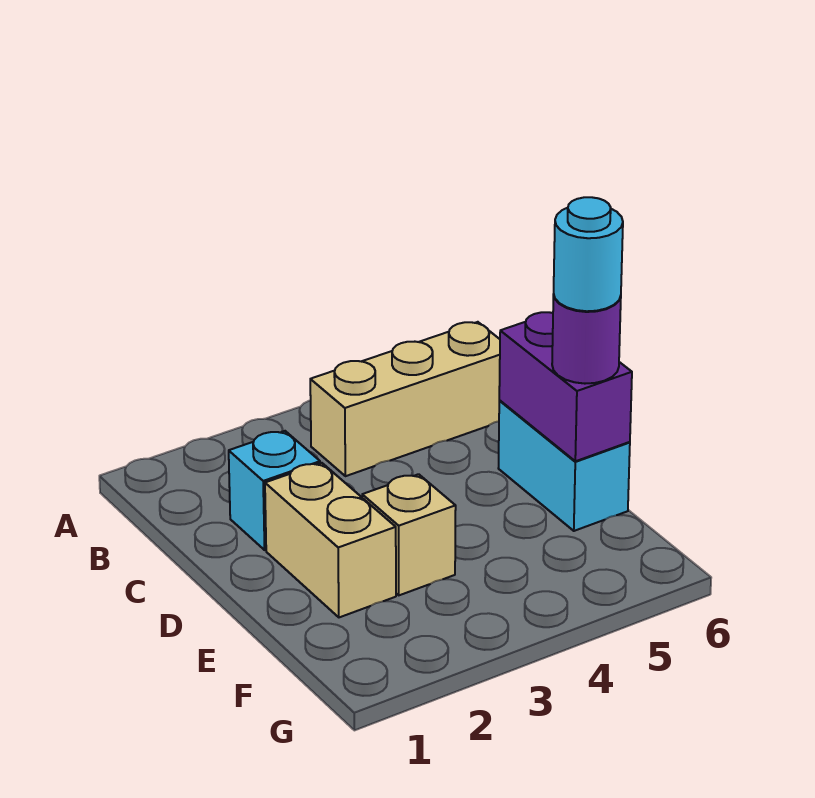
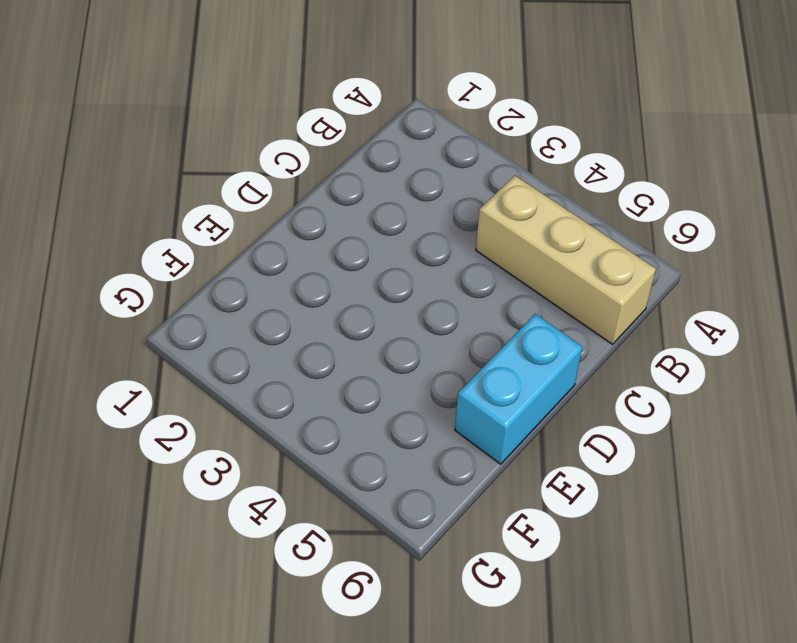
none -> cyan brick C2 level 1
none -> tan brick D2:E2 level 1

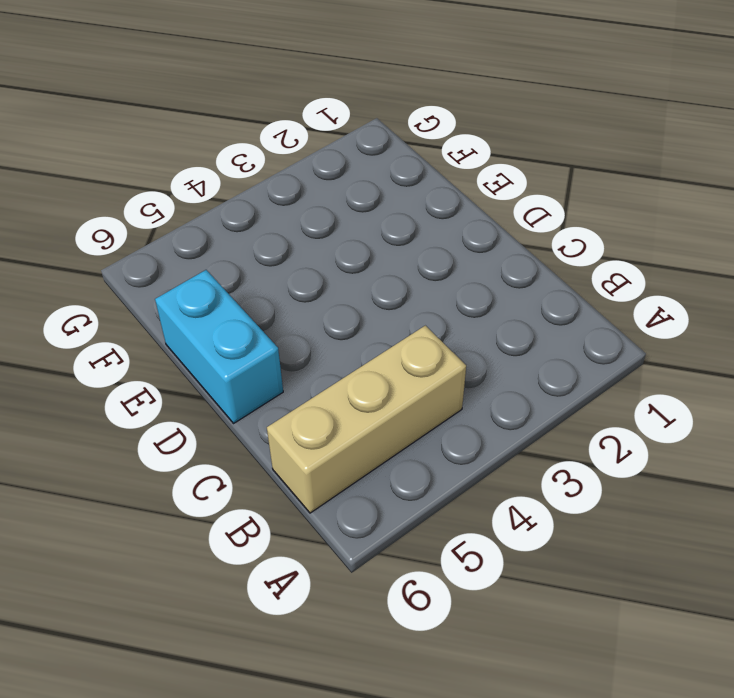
none -> cyan brick C2 level 1
none -> tan brick D2:E2 level 1

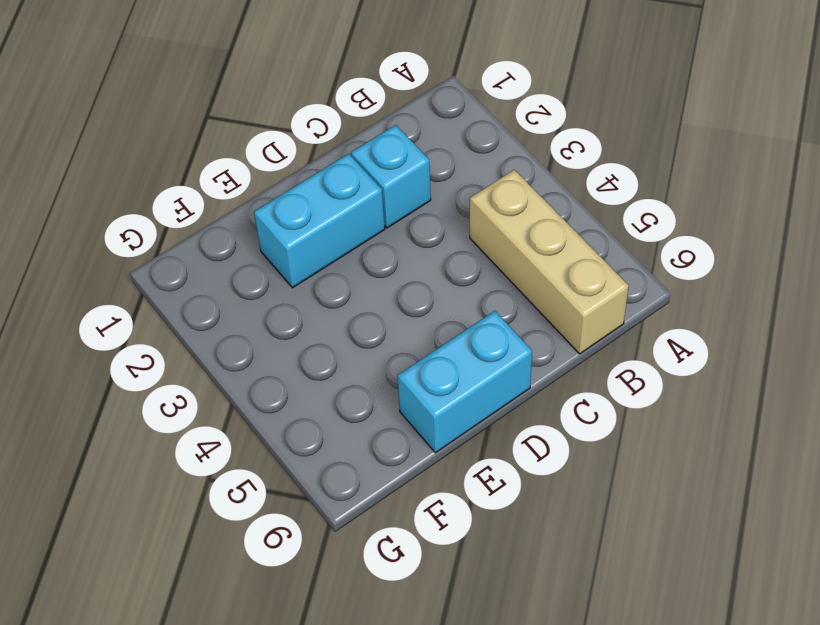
cyan brick D2:E2 level 1 -> tan brick D2:E2 level 1
none -> tan brick E3 level 1
none -> purple brick D6:E6 level 2

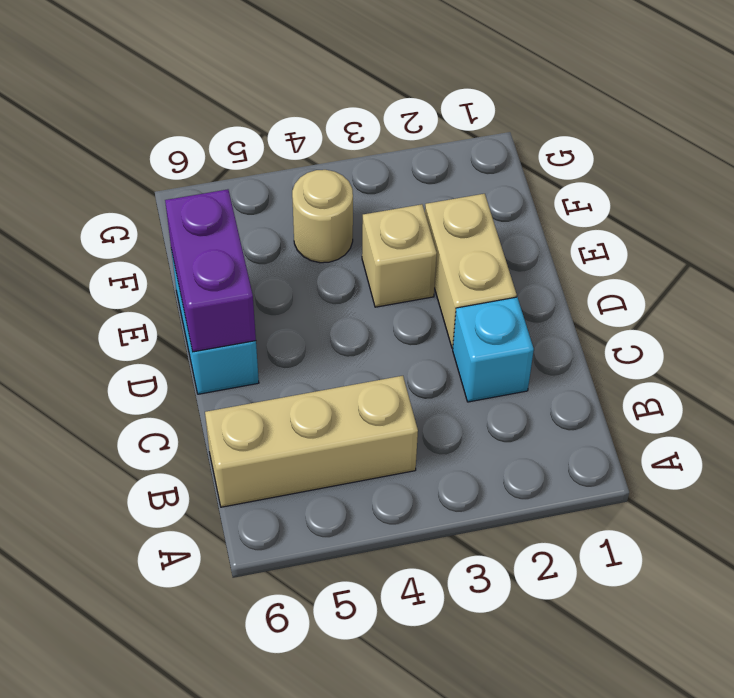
tan round brick F4 level 1 -> none
none -> purple round brick E6 level 3
none -> cyan round brick E6 level 4

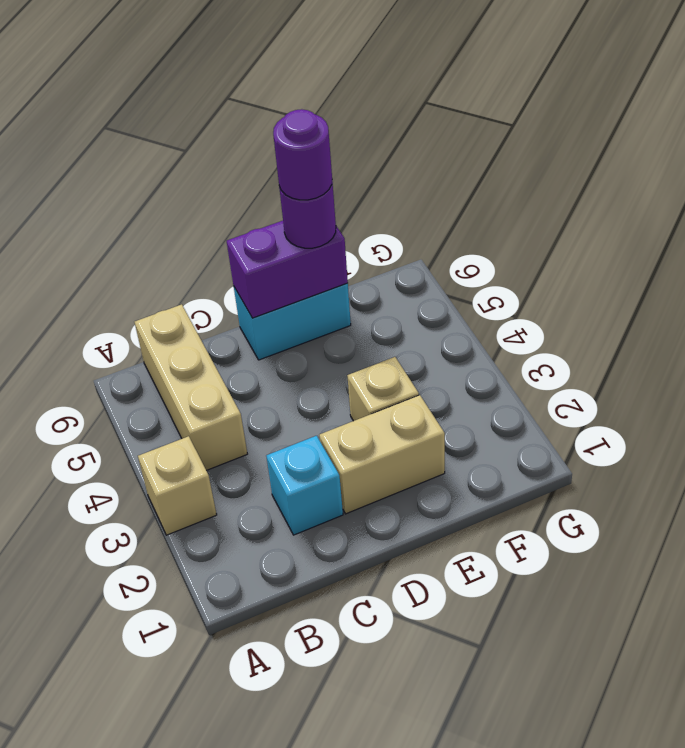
tan brick A3 level 1 -> none
purple round brick E6 level 4 -> cyan round brick E6 level 4

